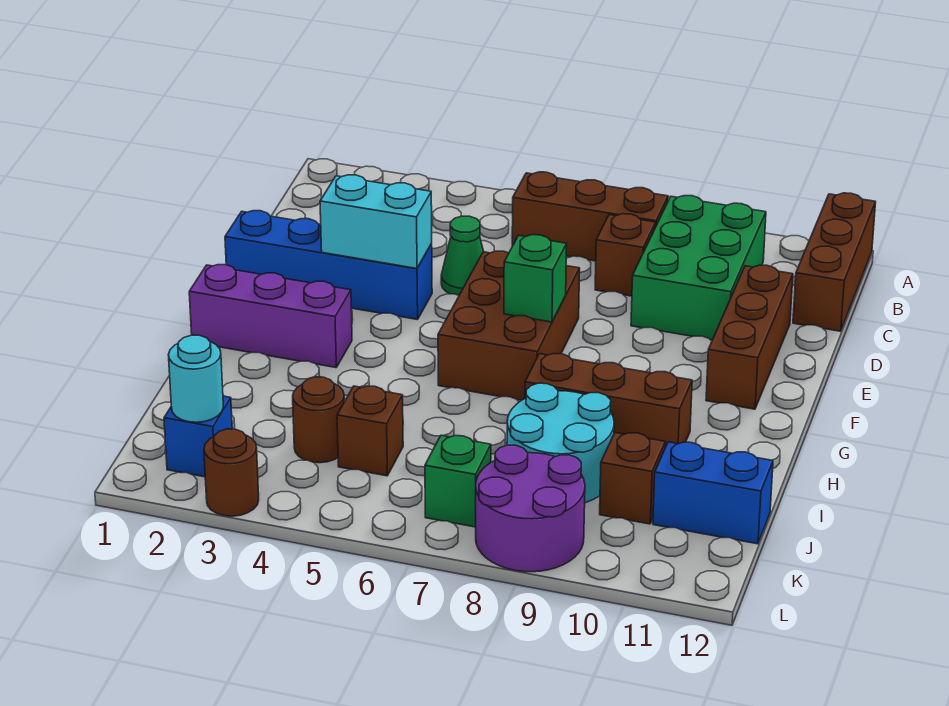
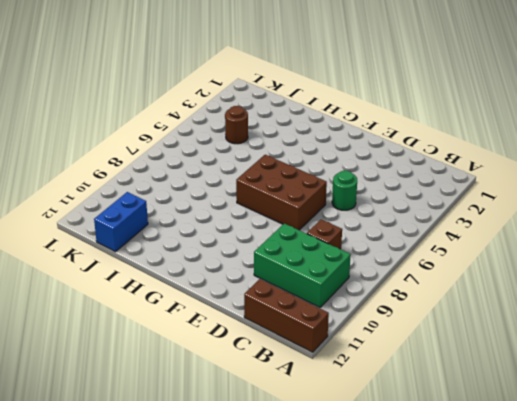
green round brick D5 level 1 -> green cone D5 level 1
none -> brown brick B6:B8 level 1
none -> brown brick D11:F11 level 1
none -> blue brick E1:E4 level 1

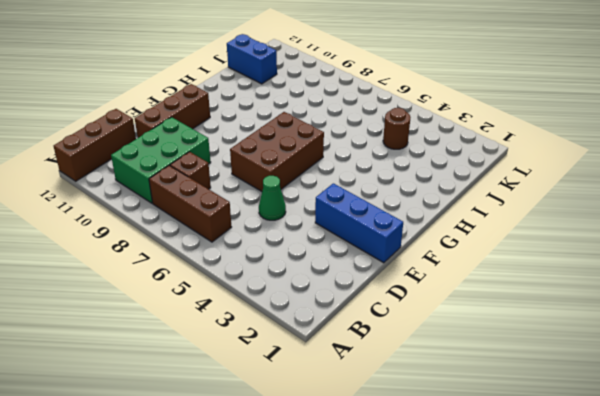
blue brick E1:E3 level 1 -> blue brick E1:E4 level 1
none -> purple brick G1:G3 level 1
none -> brown brick H8:H10 level 1
none -> cyan round brick I8:J9 level 1

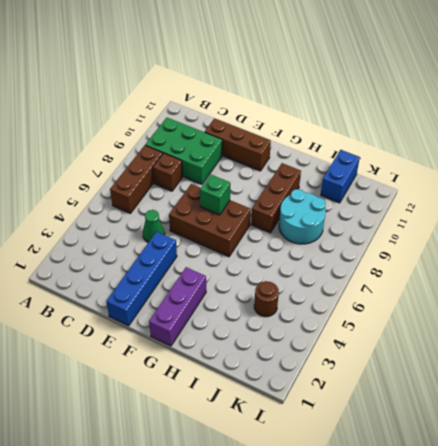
none -> brown brick A12:C12 level 1
none -> brown brick J5 level 1
none -> brown brick J10 level 1

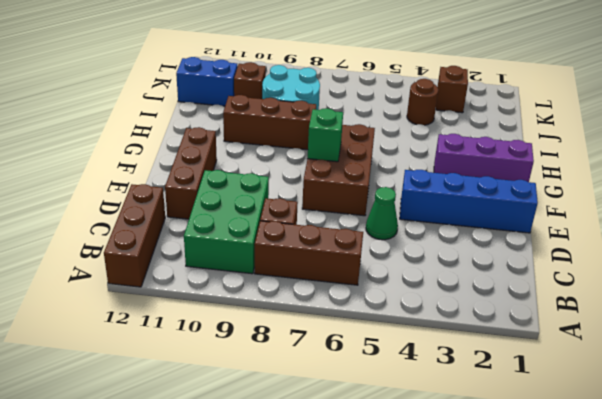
brown brick K3 level 1 -> brown brick J5 level 1
none -> blue brick K2 level 1
none -> green brick K7 level 1
none -> purple round brick K8:L9 level 1

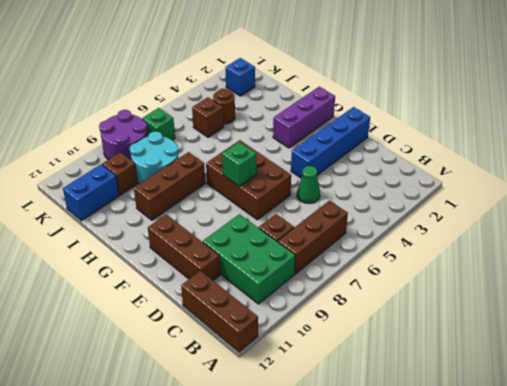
none -> brown round brick L3 level 1
none -> cyan brick E3:E4 level 2
none -> cyan round brick K2 level 2

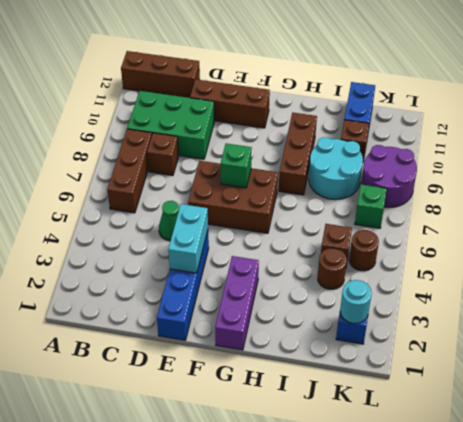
brown round brick K5 level 1 -> brown round brick L3 level 1

